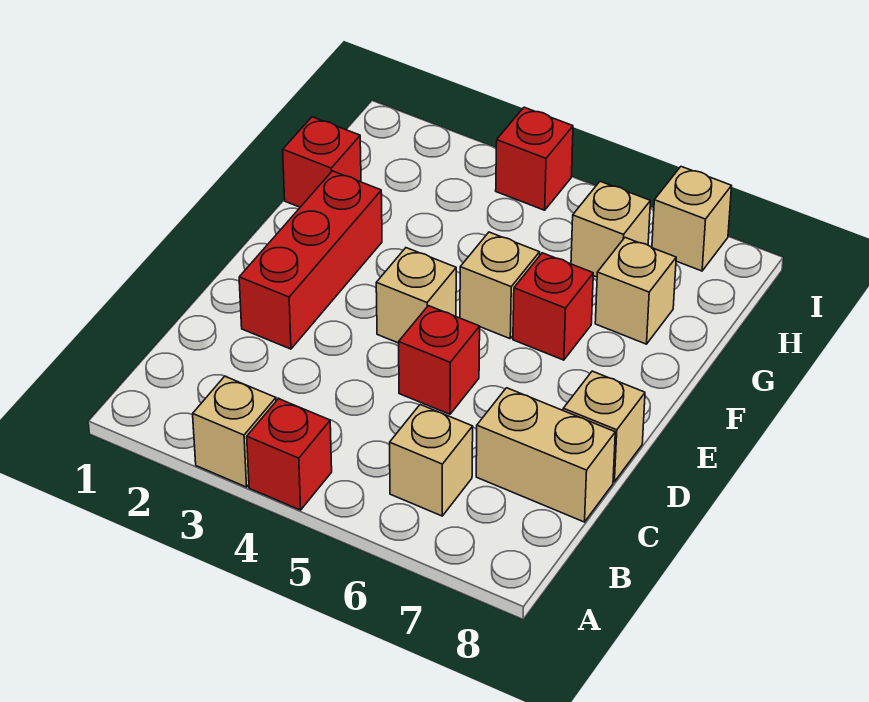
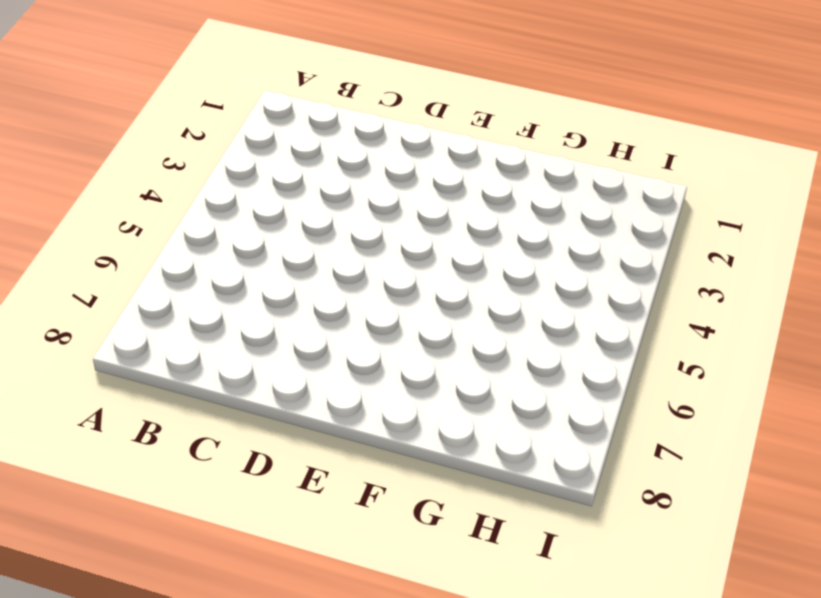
none -> tan brick A3 level 1
none -> red brick A4 level 1
none -> tan brick B6 level 1

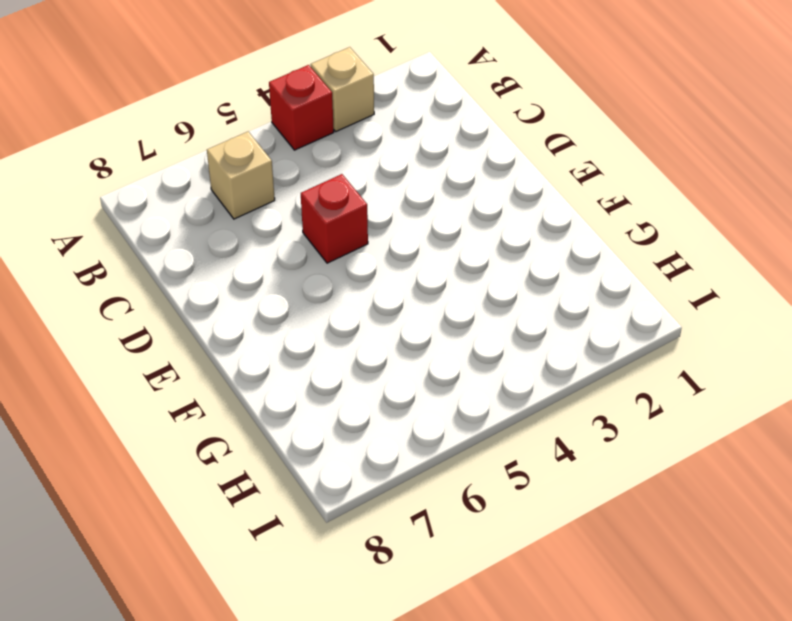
none -> tan brick C7:C8 level 1
none -> red brick D2:F2 level 1
none -> tan brick D8 level 1

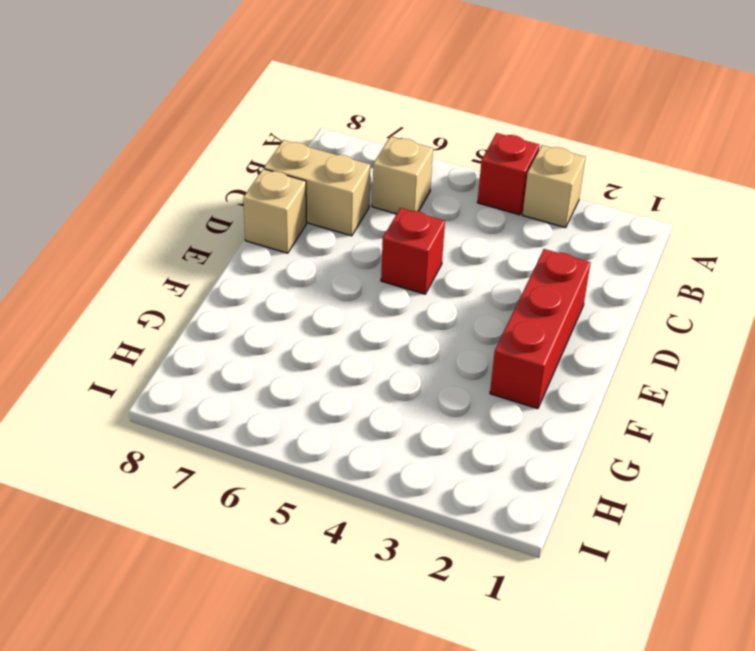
none -> tan brick E4 level 1
none -> tan brick F5 level 1
none -> red brick F6 level 1

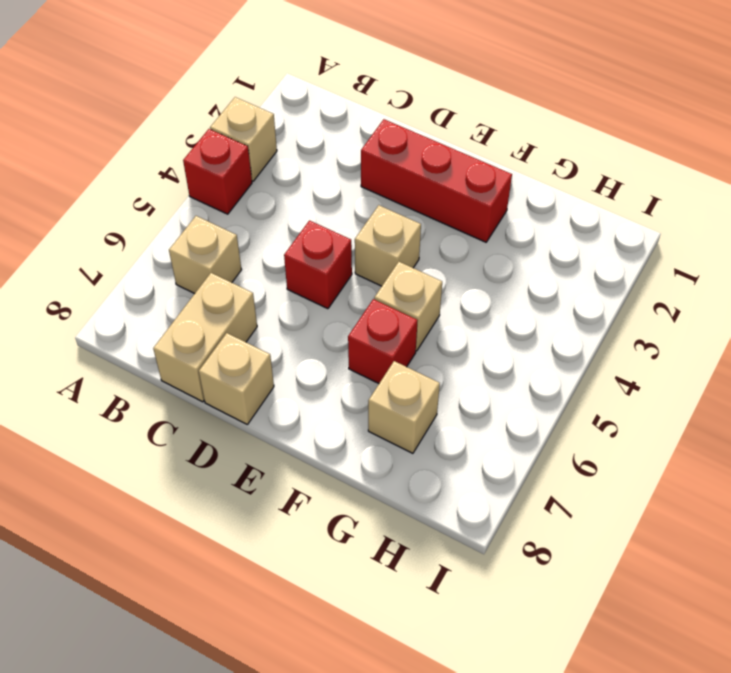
none -> red brick G1 level 1
none -> tan brick H6 level 1
none -> red brick I4 level 1

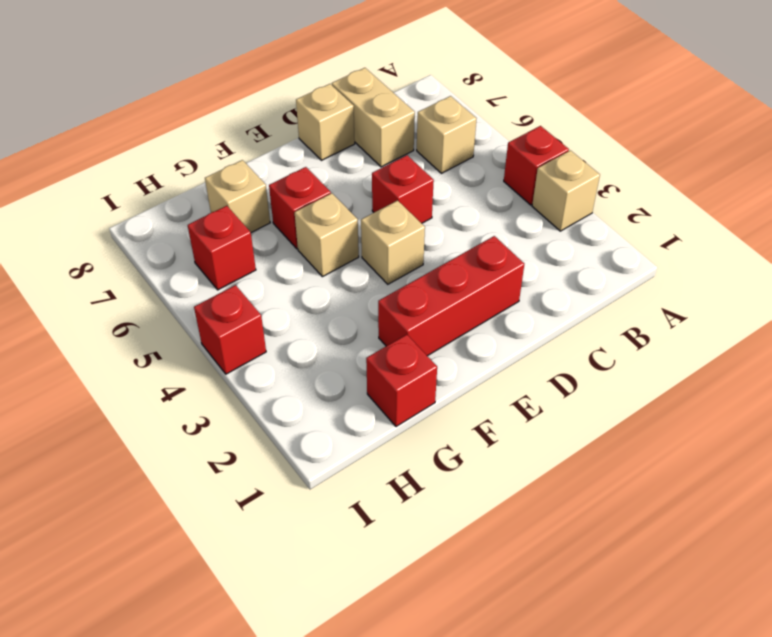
red brick H6 level 1 -> tan brick H6 level 1
none -> tan brick I7 level 1

